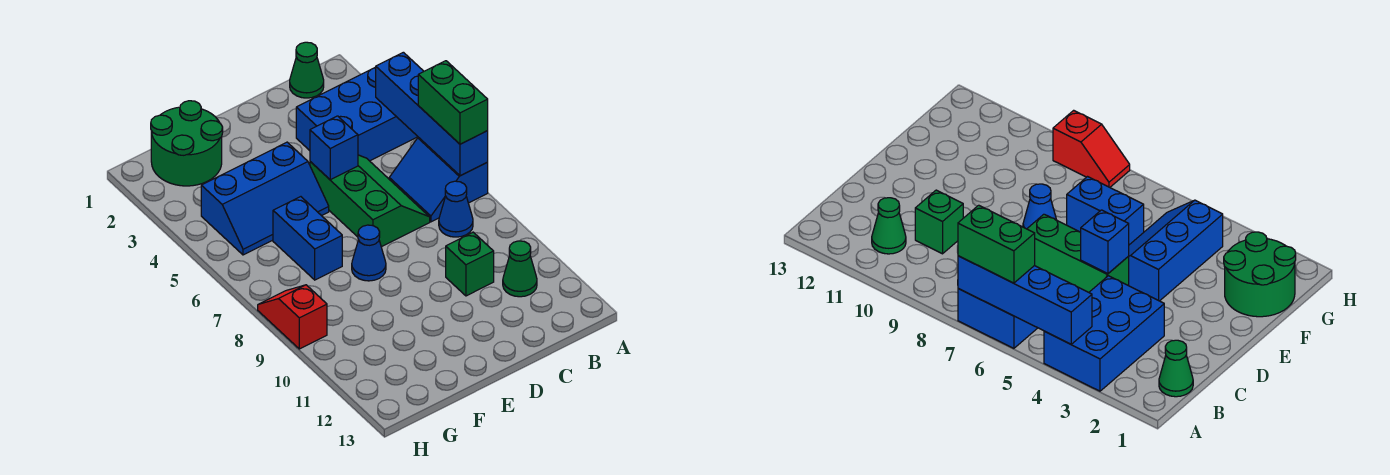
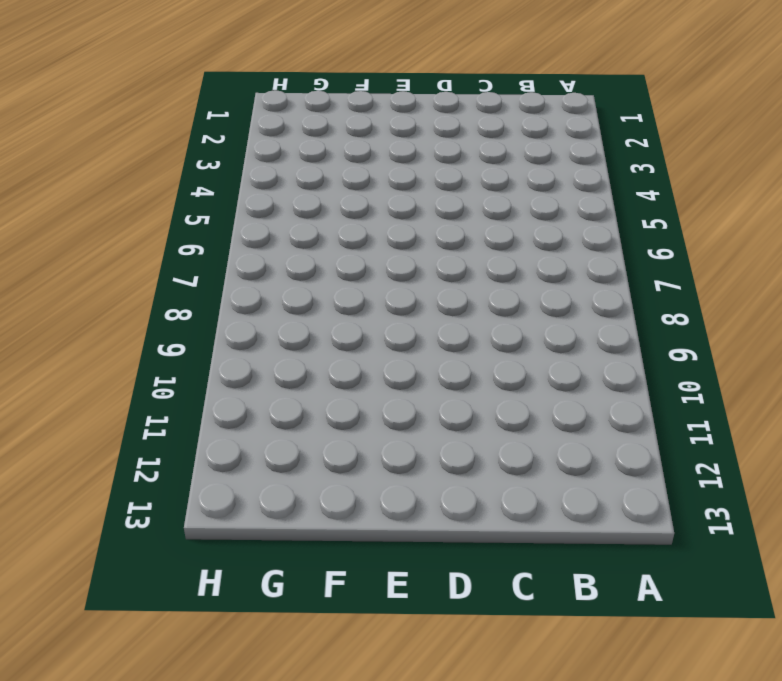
none -> blue brick A3:C4 level 1
none -> blue slope A6:B7 level 1 top A
none -> green cone B1 level 1

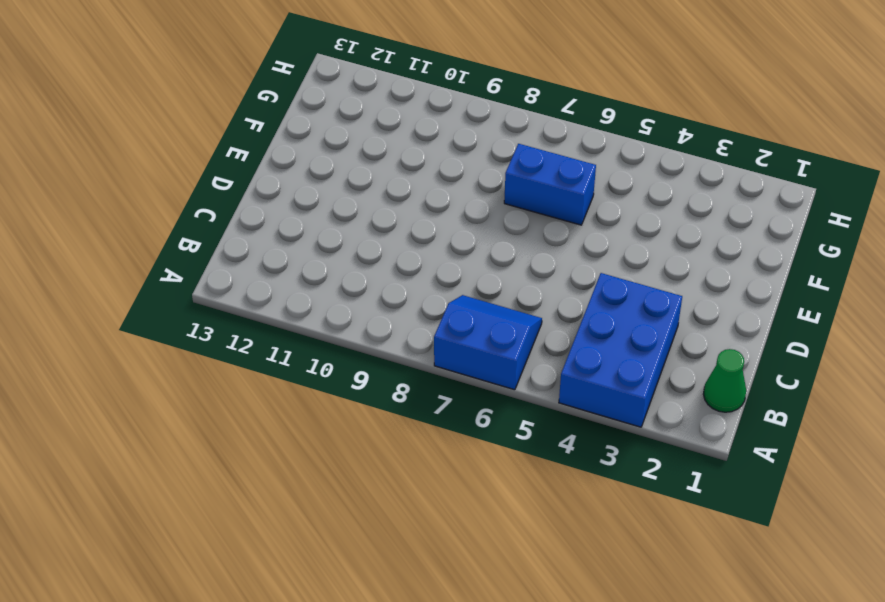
none -> blue cone B8 level 1
none -> green cone B11 level 1
none -> green slope C5:D7 level 1 top D

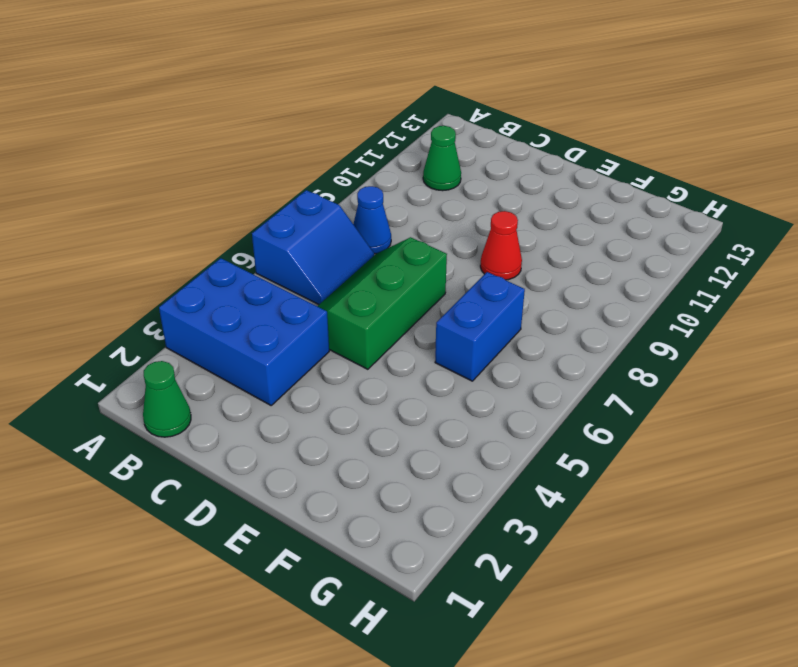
red cone E9 level 1 -> none
none -> green brick C10 level 1
none -> blue slope E4:G5 level 1 top 4
none -> blue cone E8 level 1

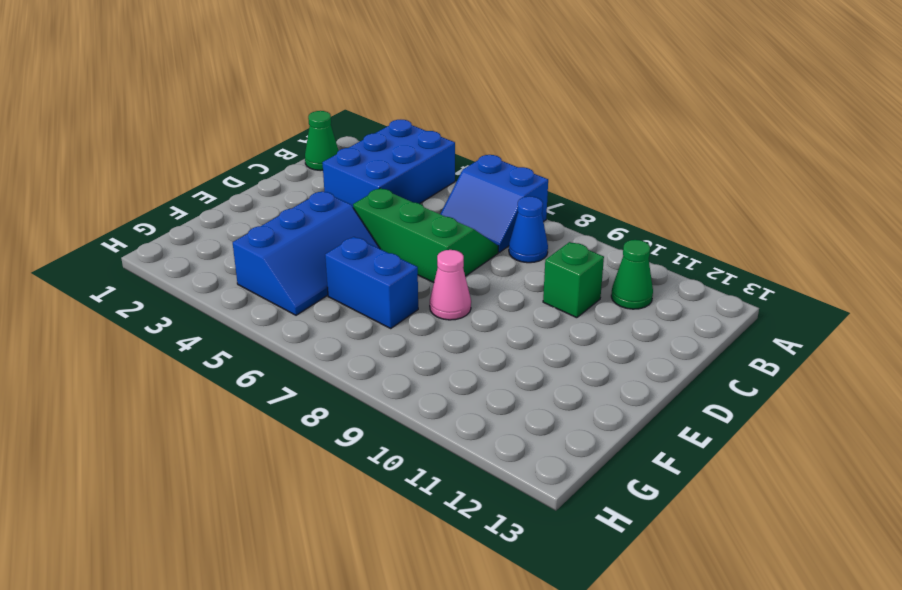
pink cone E8 level 1 -> blue cone E8 level 1
none -> green round brick F1:G2 level 1
none -> red slope H8:H9 level 1 top 9
none -> blue brick A4:A7 level 2

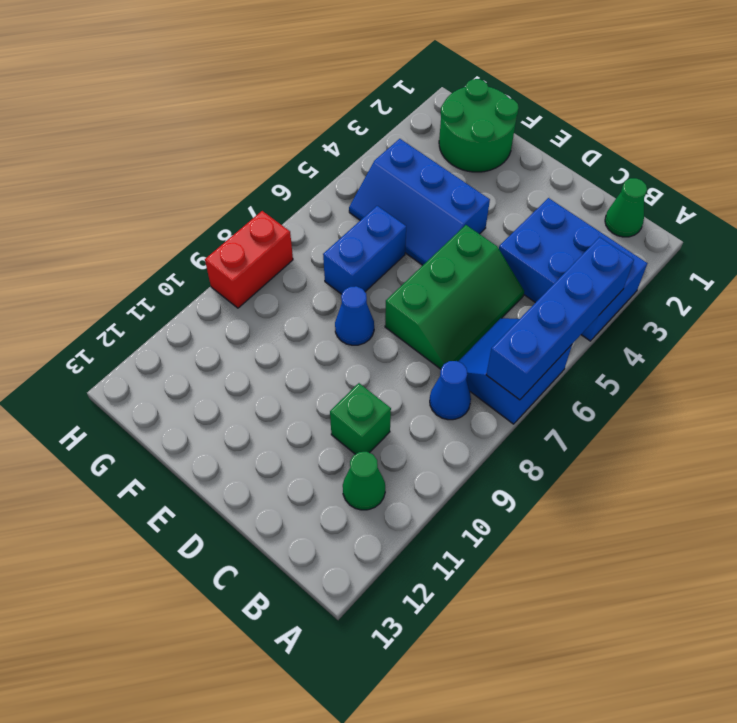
red brick H8:H9 level 1 -> red slope H8:H9 level 1 top 9
none -> blue brick D5 level 2
none -> green brick A6:A7 level 3

